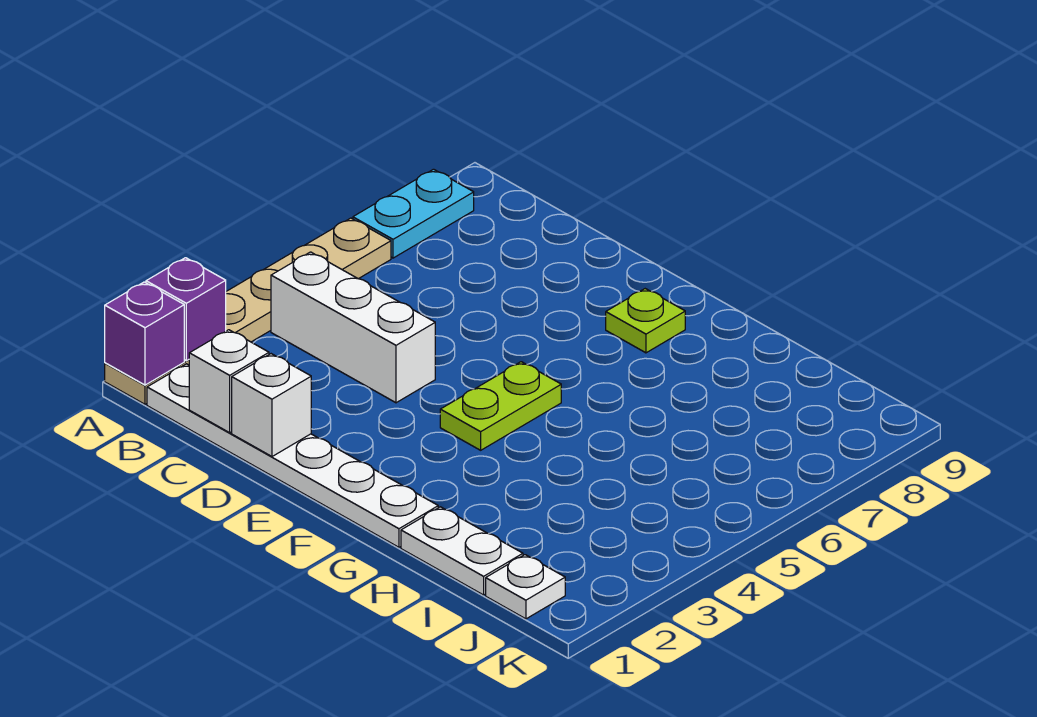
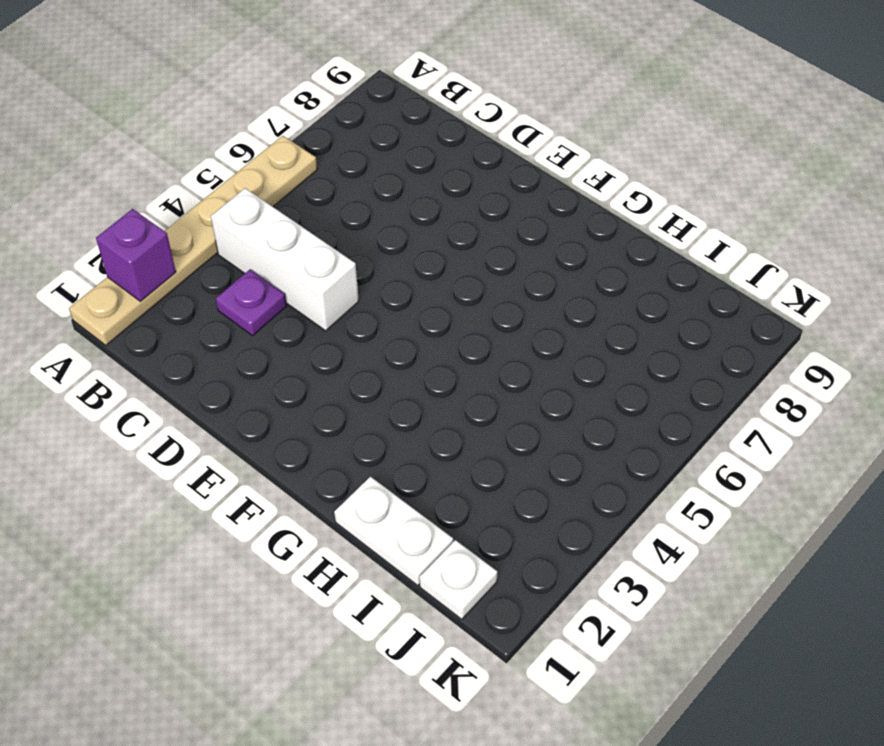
purple plate C3 level 1 -> none
none -> cyan plate A7:A8 level 1
none -> white plate B1:G1 level 1
none -> lime plate F4:F5 level 1

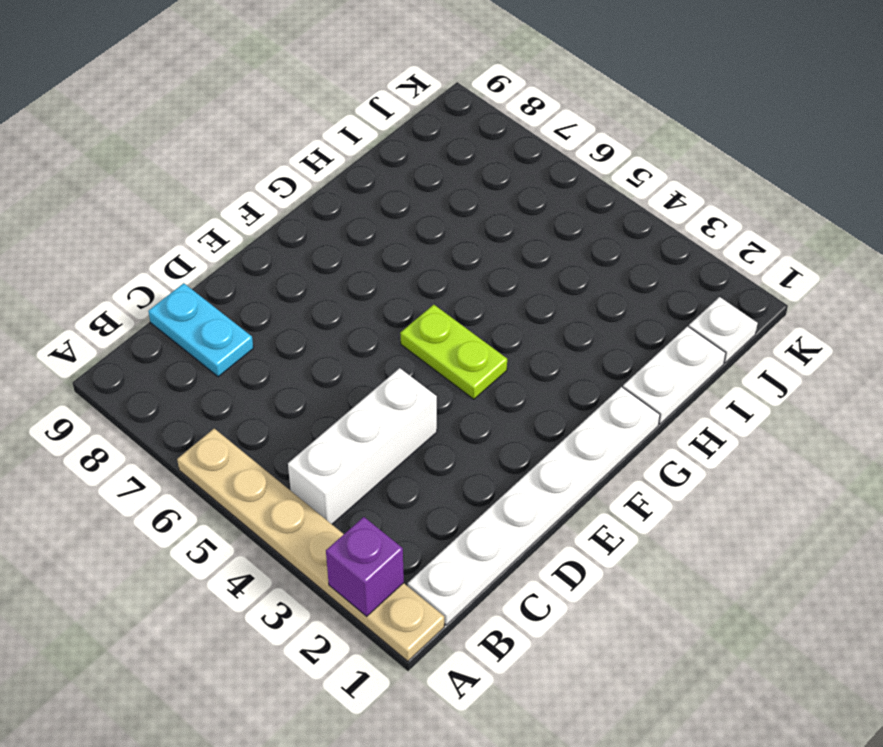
cyan plate C8:C9 level 1 -> cyan plate A7:A8 level 1
none -> lime plate F8 level 1
none -> purple brick A1 level 2
none -> white brick C1 level 2

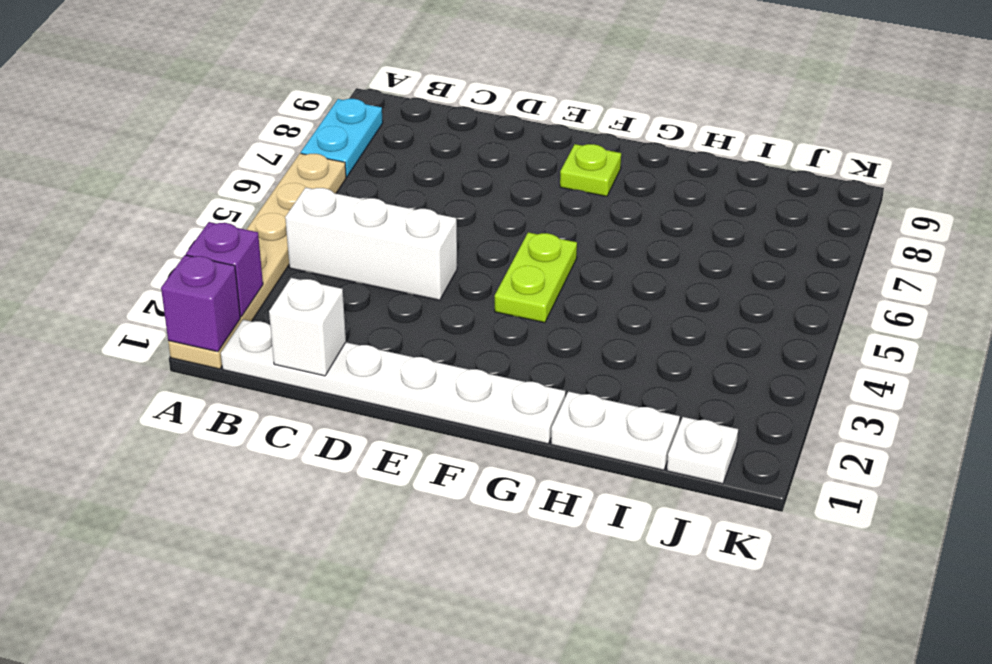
none -> white brick D1 level 2

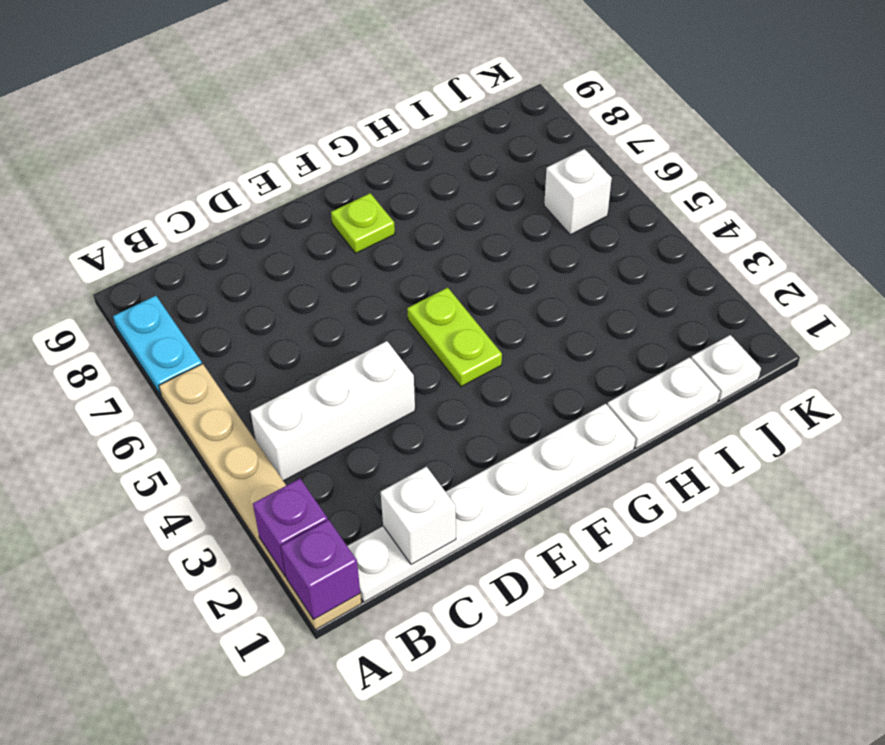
white brick J6 level 1 -> white brick D1 level 2

